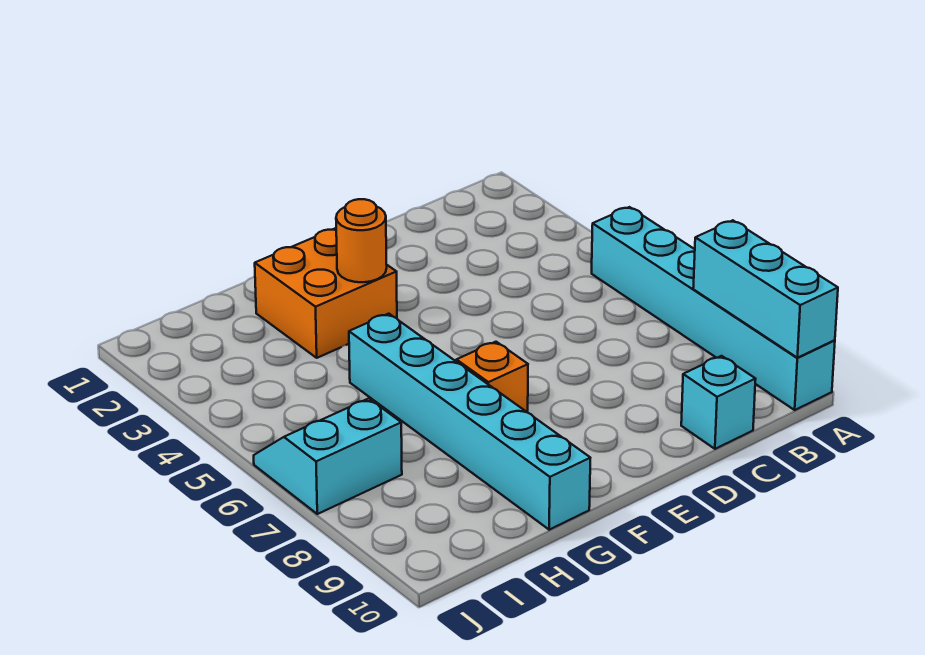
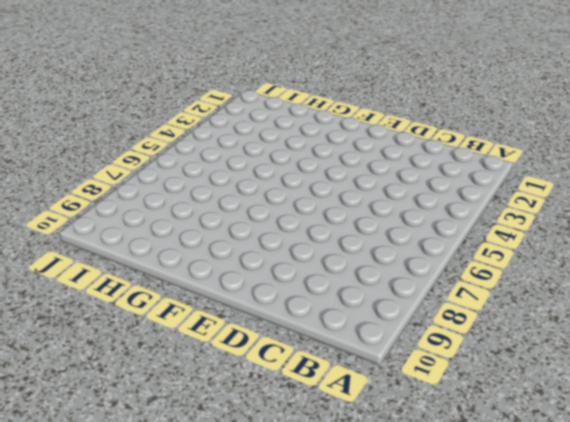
none -> cyan brick A5:A10 level 1
none -> cyan brick C10 level 1

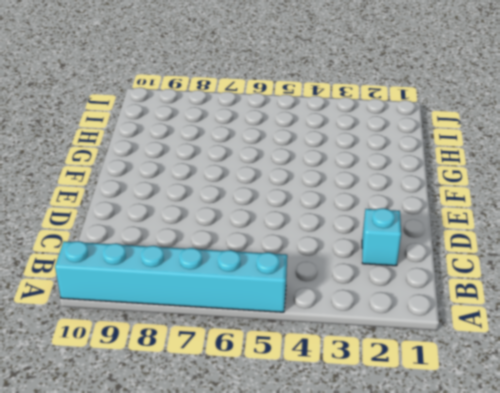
cyan brick C2 level 1 -> cyan brick C10 level 1
none -> orange brick F2:G3 level 1
none -> orange brick F7 level 1

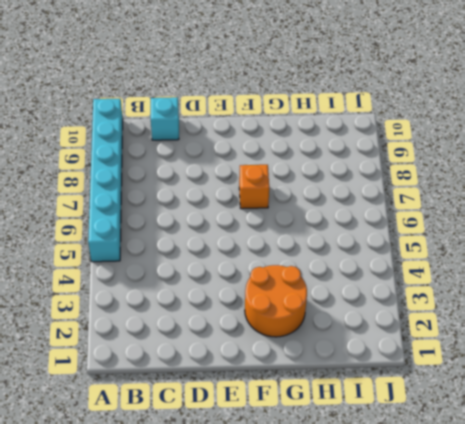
orange round brick F2:G3 level 1 -> orange brick F2:G3 level 1
none -> cyan brick G5:G10 level 1
none -> cyan slope I6:J7 level 1 top 7

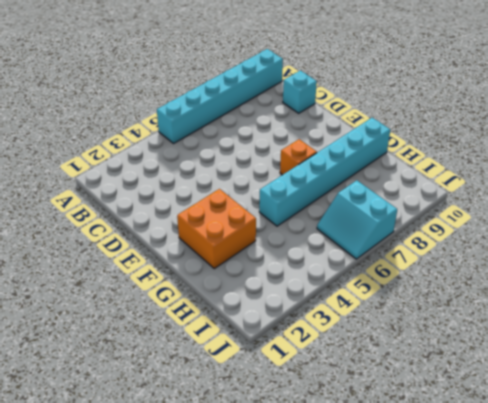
none -> cyan brick A8:A10 level 2
none -> orange round brick F3 level 2

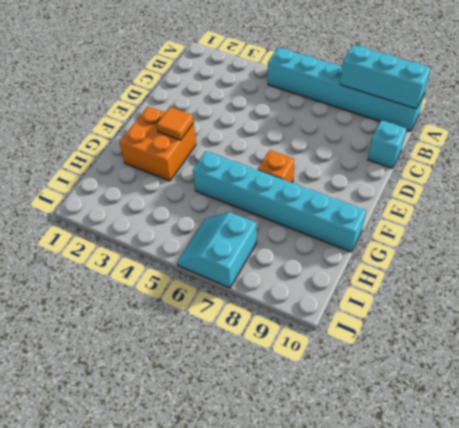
orange tile F3 level 2 -> orange round brick F3 level 2

